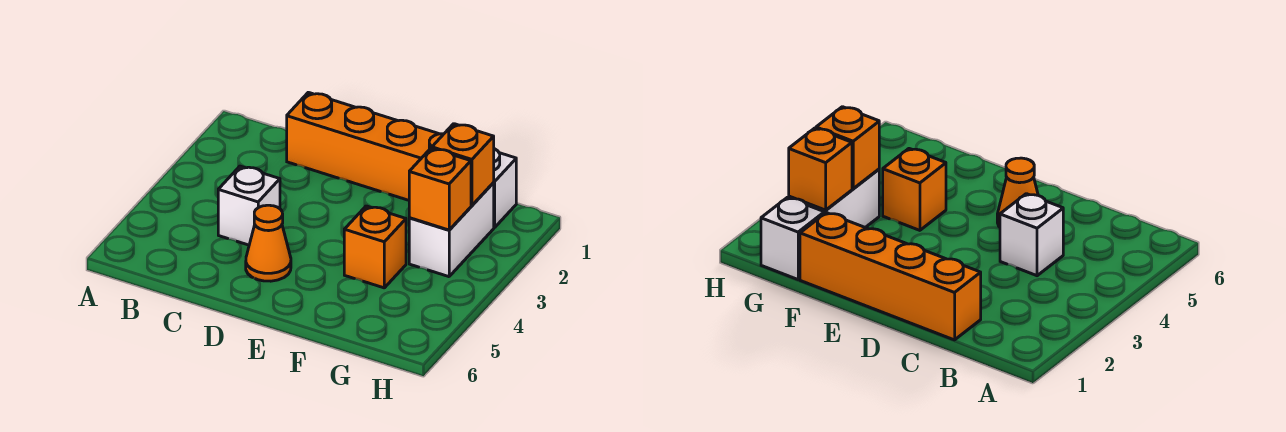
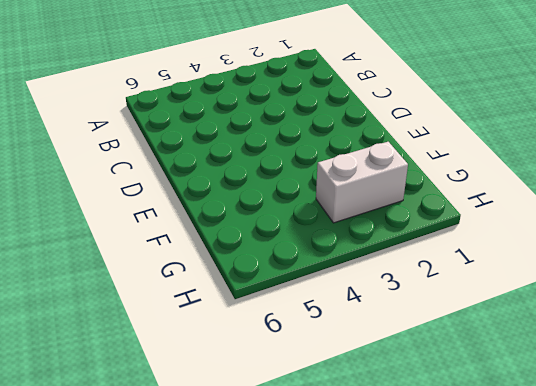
none -> orange brick C1:F1 level 1
none -> white brick C4 level 1

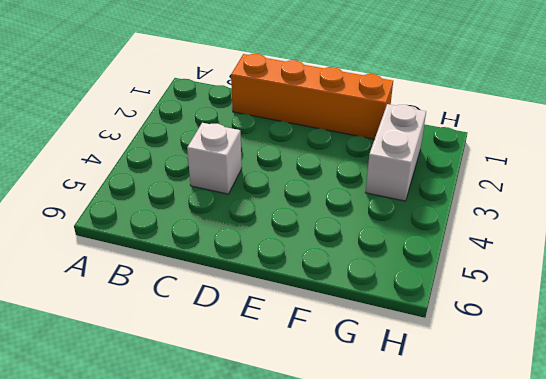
none -> orange cone D5 level 1
none -> orange brick F4 level 1

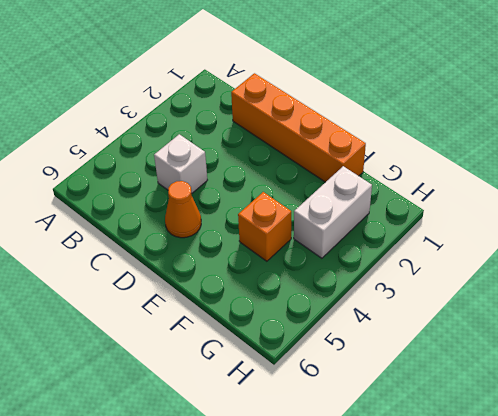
none -> white brick G1 level 1
none -> orange brick G2 level 2

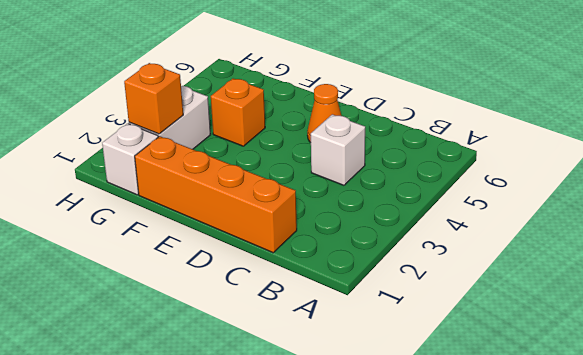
none -> orange brick G3 level 2

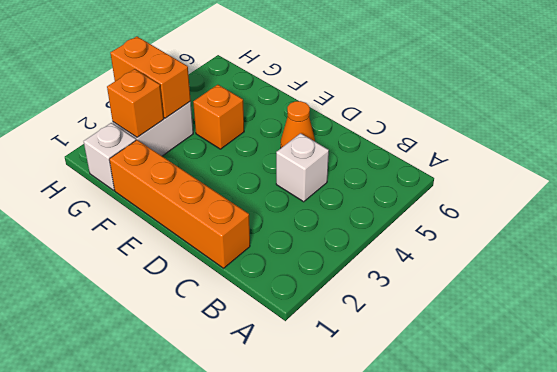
orange brick G3:H3 level 2 -> orange brick G3 level 2

